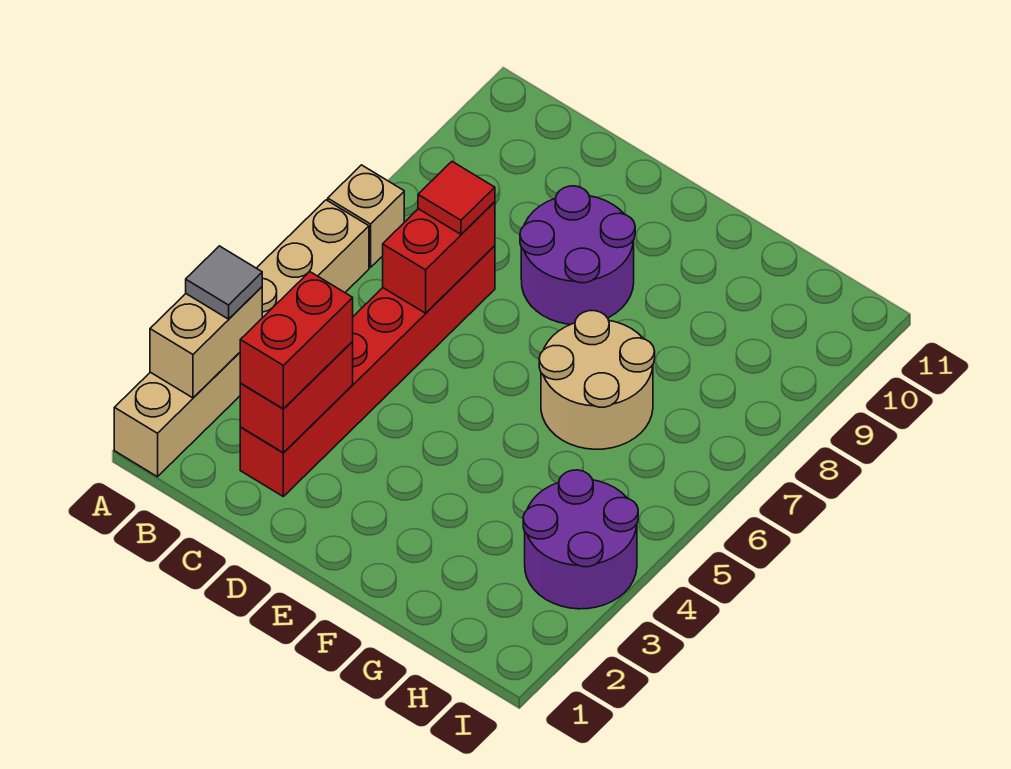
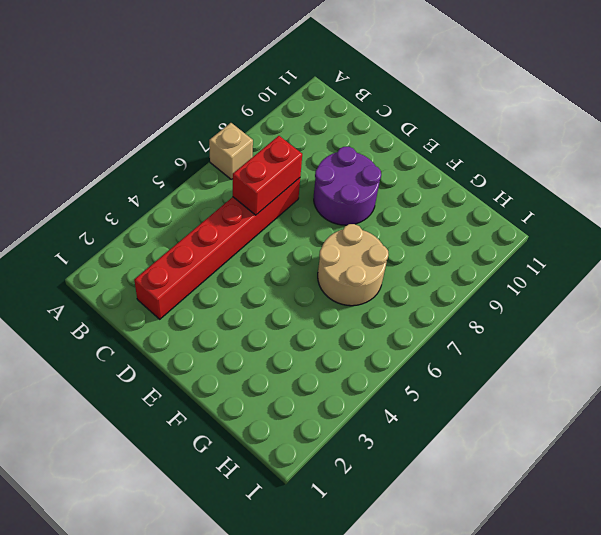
none -> tan brick A1:A6 level 1
none -> purple round brick H3:I4 level 1
none -> tan brick A2:A3 level 2

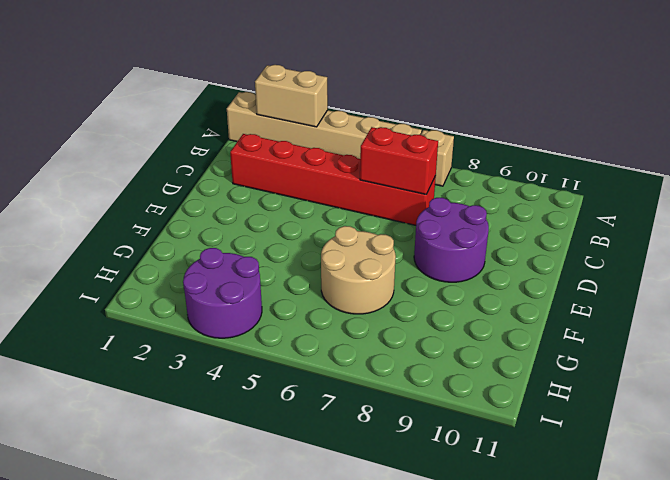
none -> red brick C2:C3 level 2
none -> grey tile A3 level 3
none -> red brick C2:C3 level 3

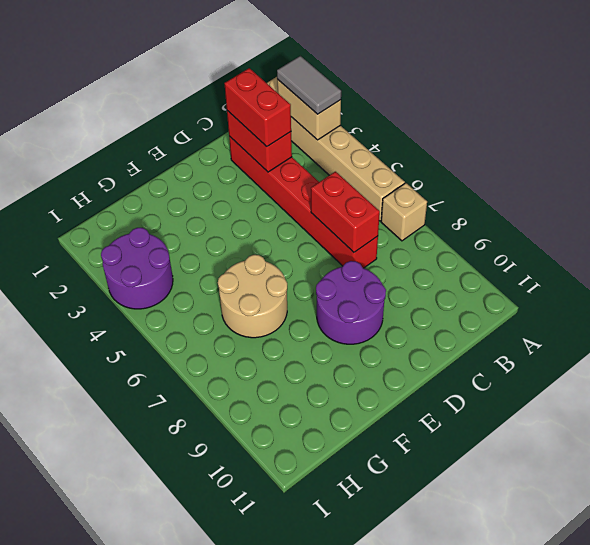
grey tile A2:A3 level 3 -> grey tile A3 level 3
none -> red tile C7 level 3

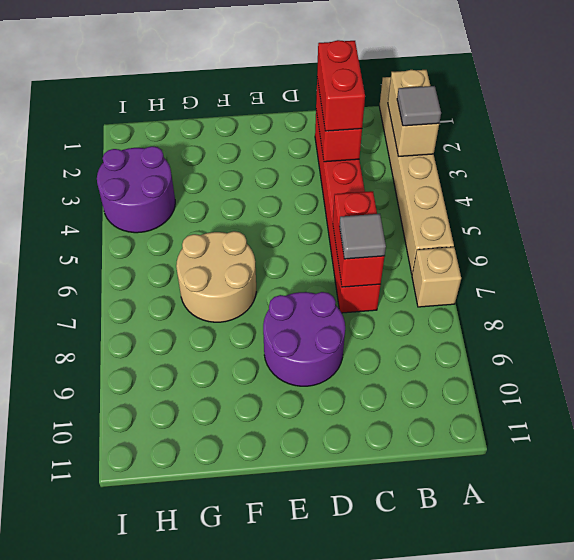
grey tile C7 level 3 -> red tile C7 level 3

